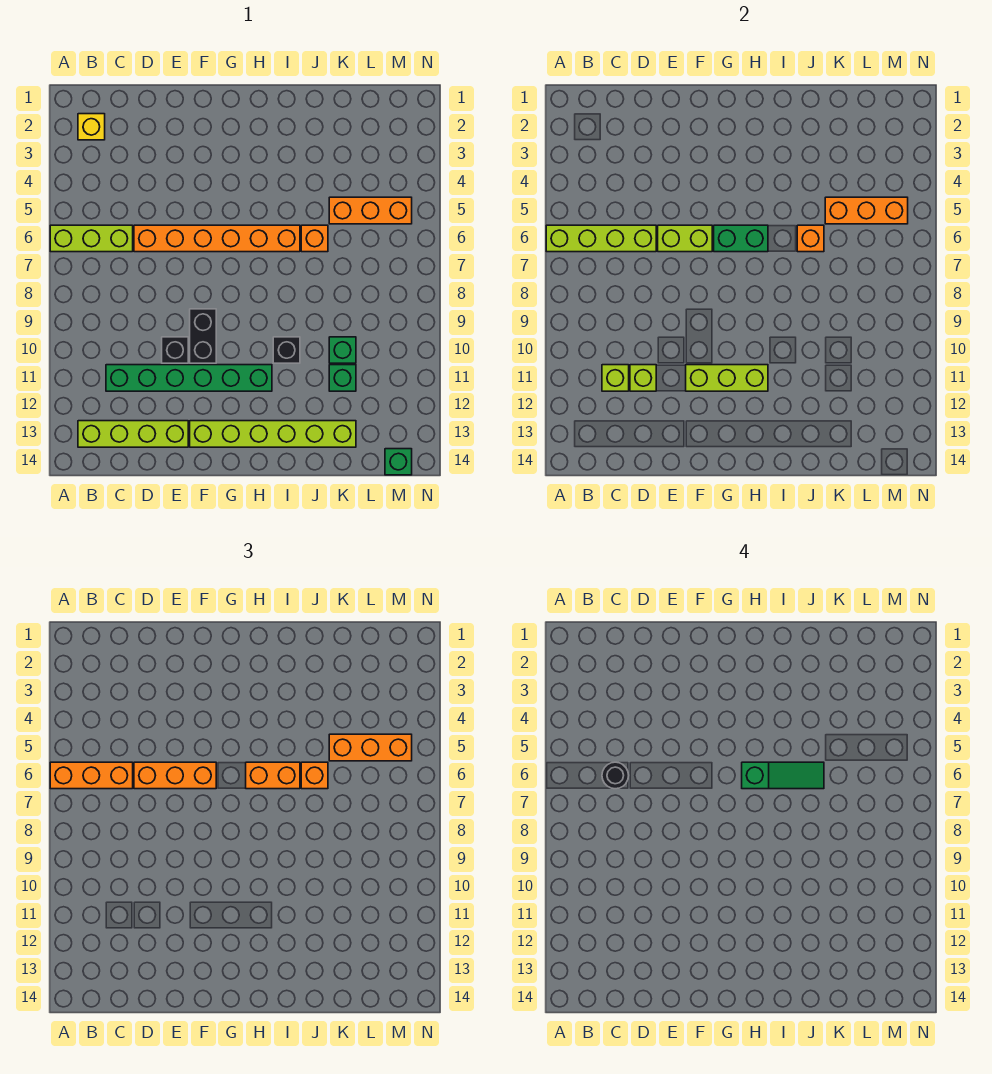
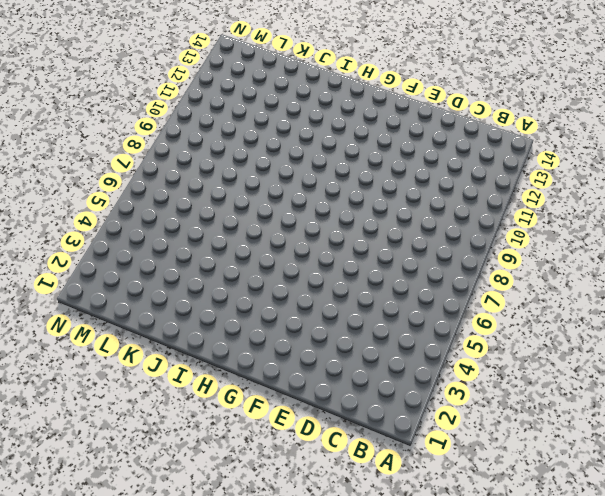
none -> lime brick A6:C6 level 1
none -> yellow brick B2 level 1
none -> lime brick B13:E13 level 1

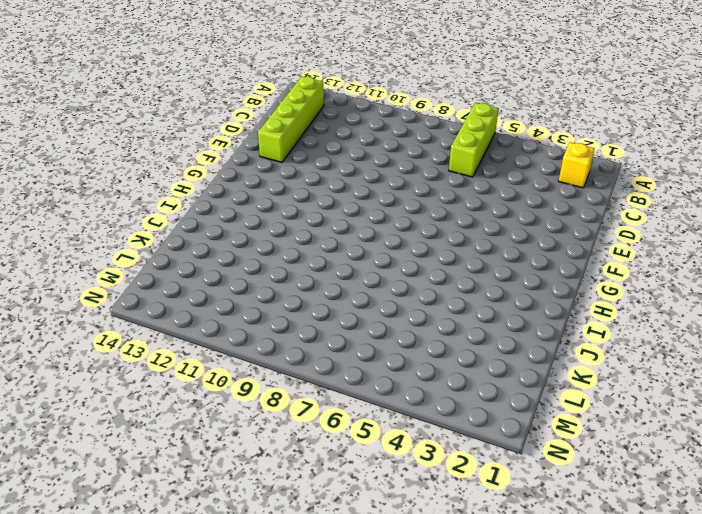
none -> green brick C11:H11 level 1
none -> orange brick D6:I6 level 1
none -> black brick E10 level 1

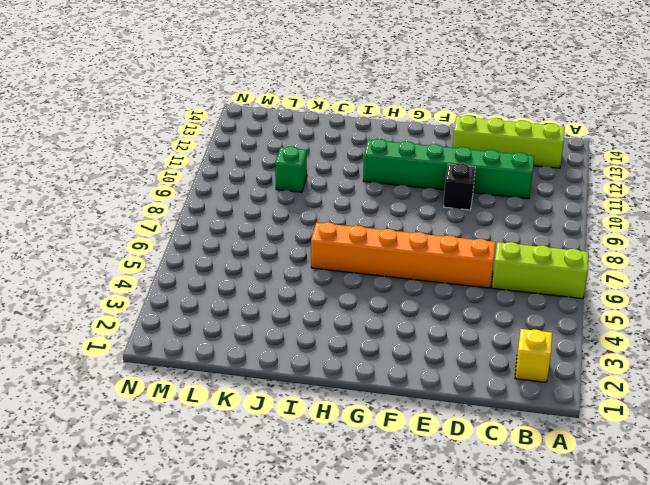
none -> black brick F9:F10 level 1
none -> lime brick F13:K13 level 1
none -> black brick I10 level 1

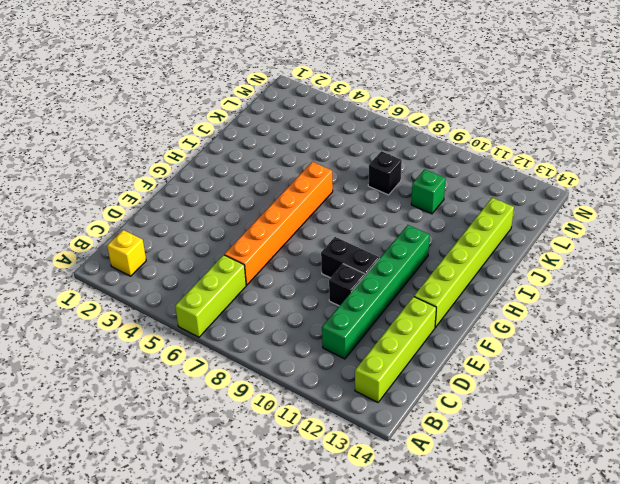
black brick K8 level 1 -> black brick I10 level 1
none -> orange brick J6 level 1
none -> orange brick K5:M5 level 1
none -> green brick K11 level 1

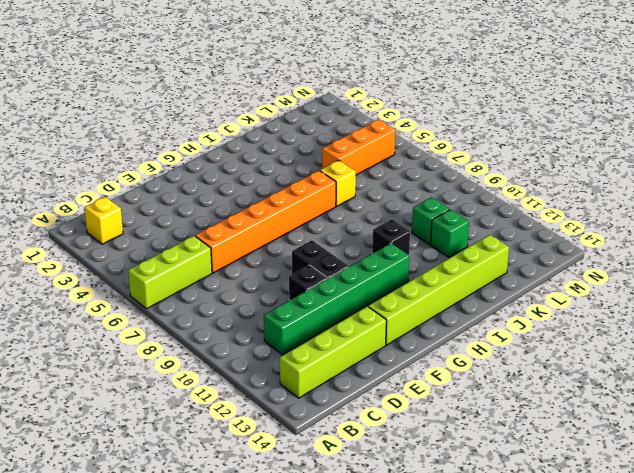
yellow brick J6 level 1 -> orange brick J6 level 1
none -> green brick M14 level 1
none -> lime brick A6:D6 level 2
none -> lime brick C11 level 2

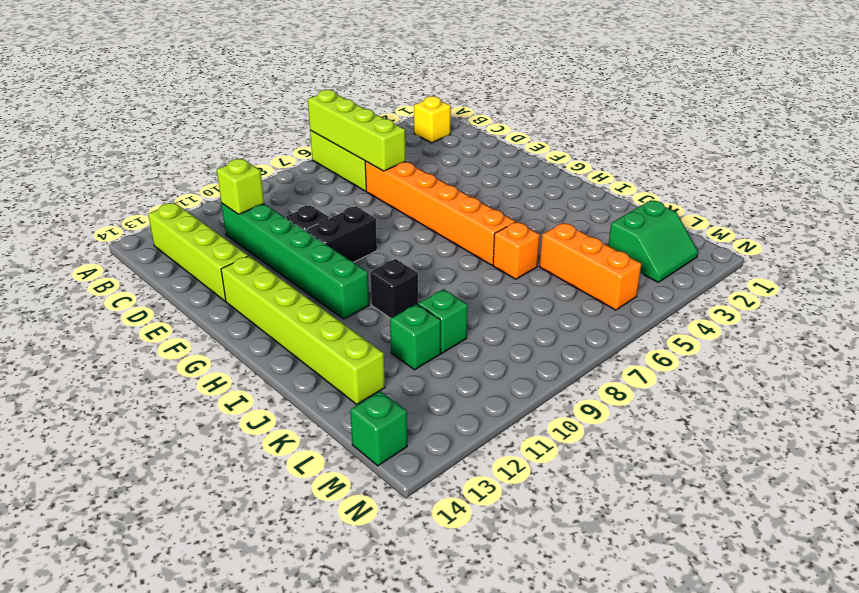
green slope L2:M3 level 1 top L -> none
none -> lime brick D11 level 2
none -> lime brick E6:F6 level 2
none -> lime brick F11:H11 level 2

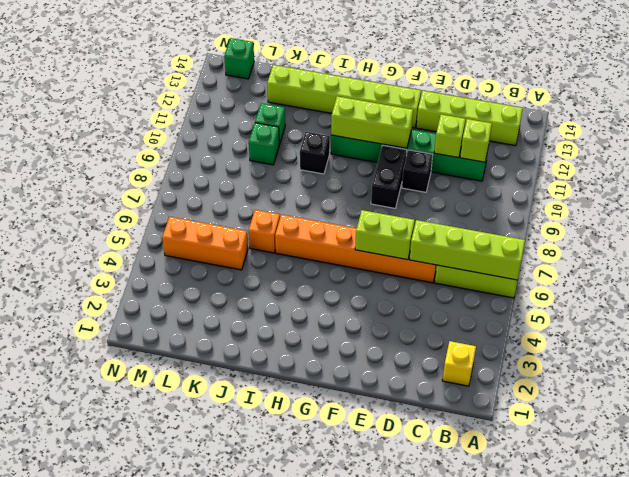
none -> green brick G6:H6 level 2
none -> orange brick J6 level 2
none -> orange brick K5:M5 level 2

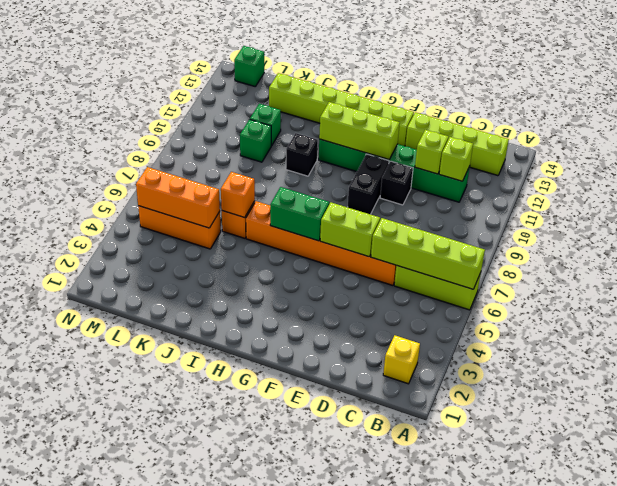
none -> orange brick A6:C6 level 3
none -> orange brick D6:F6 level 3
none -> orange brick H6:I6 level 3

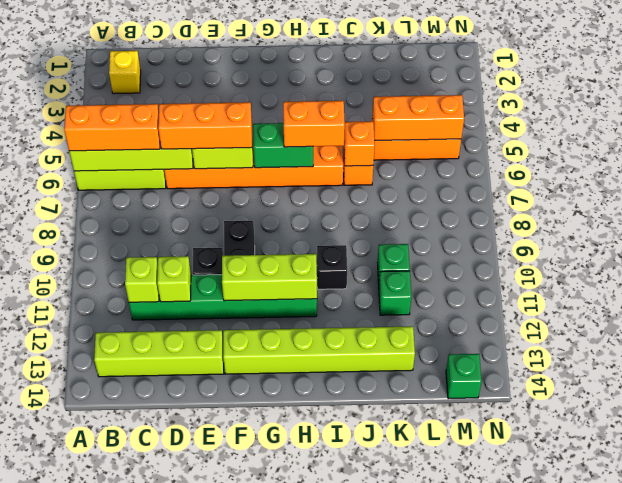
none -> orange brick J6 level 3
none -> orange brick K5:M5 level 3
none -> black round brick C6 level 4

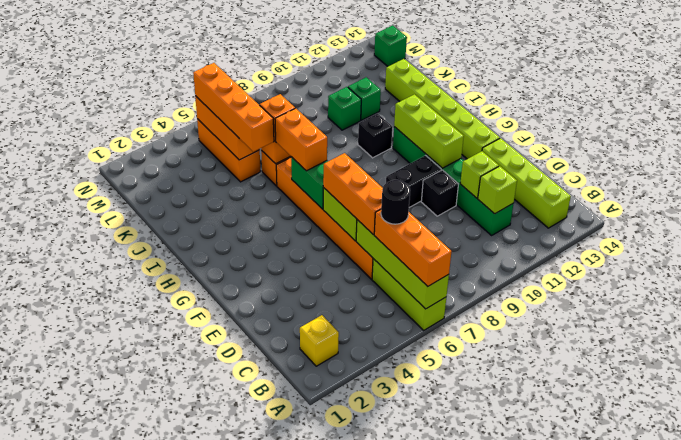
orange brick J5:M5 level 3 -> orange brick K5:M5 level 3
none -> green slope H6:J6 level 4 top H

